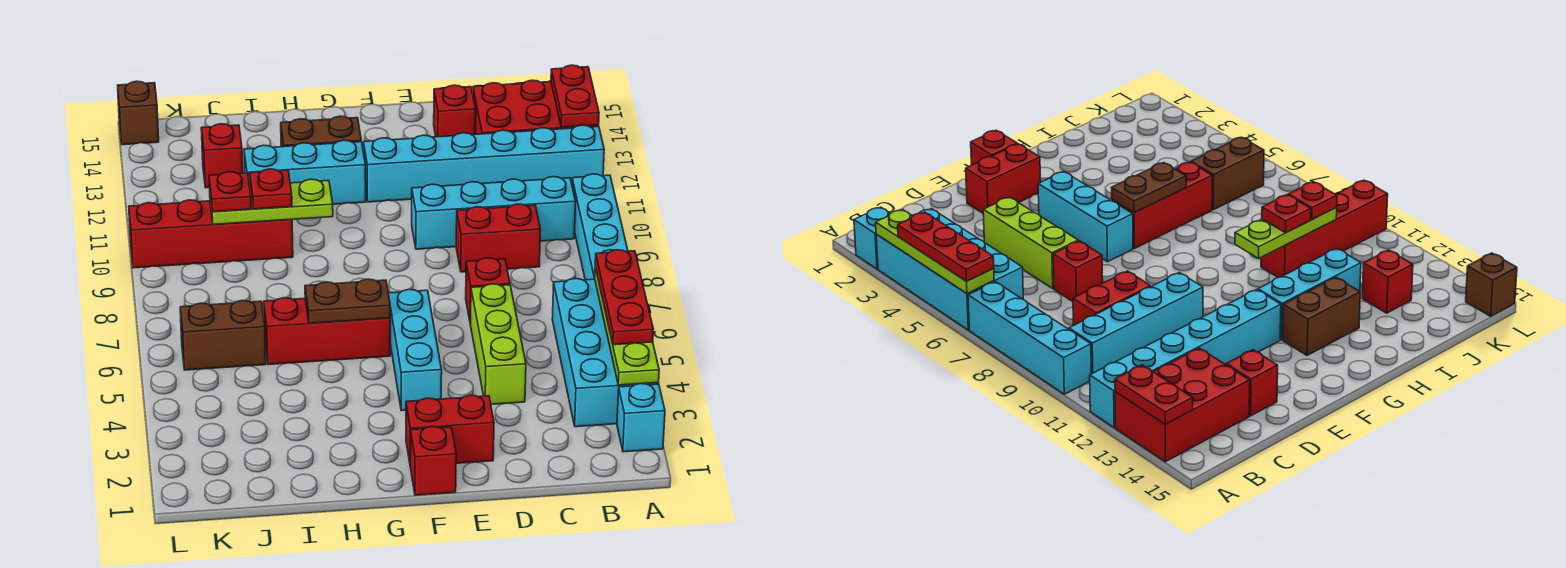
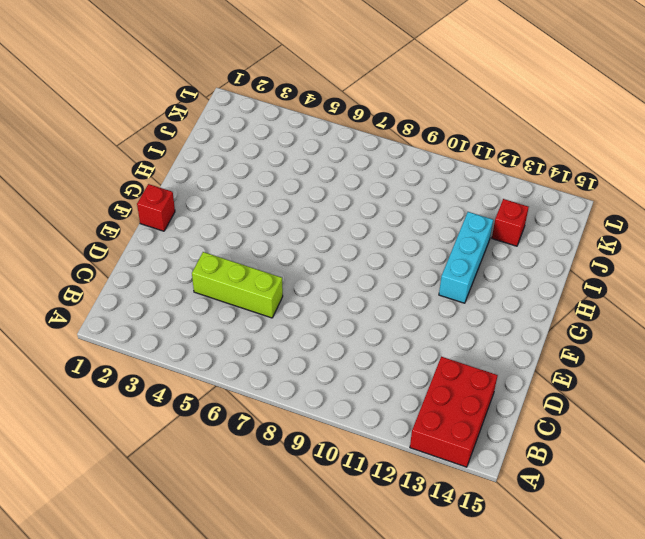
none -> cyan brick A2 level 1
none -> cyan brick A3:B6 level 1
none -> cyan brick A7:A10 level 1

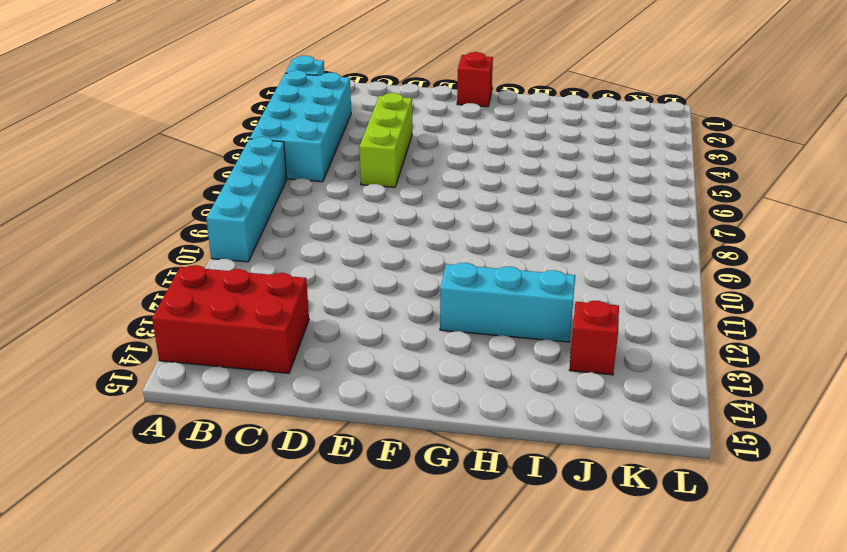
none -> cyan brick A12:F12 level 1
none -> cyan brick B10:E10 level 1
none -> red brick C9:D9 level 1

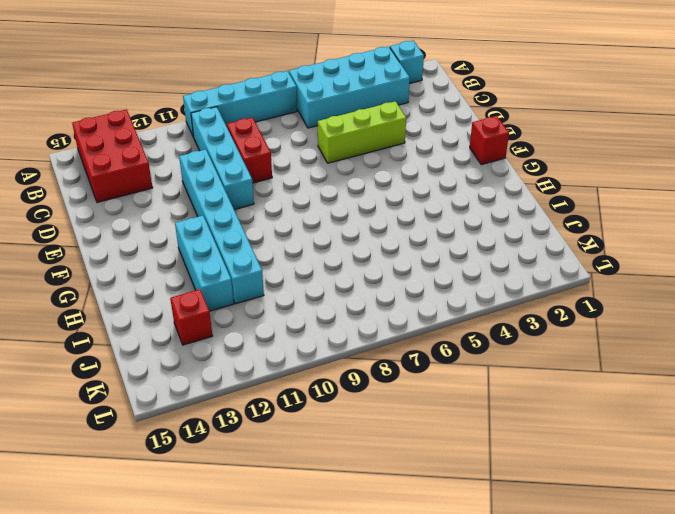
cyan brick D11:I11 level 1 -> cyan brick A12:F12 level 1
none -> red brick D7 level 1
none -> red brick D14 level 1
none -> red brick E2:F2 level 1

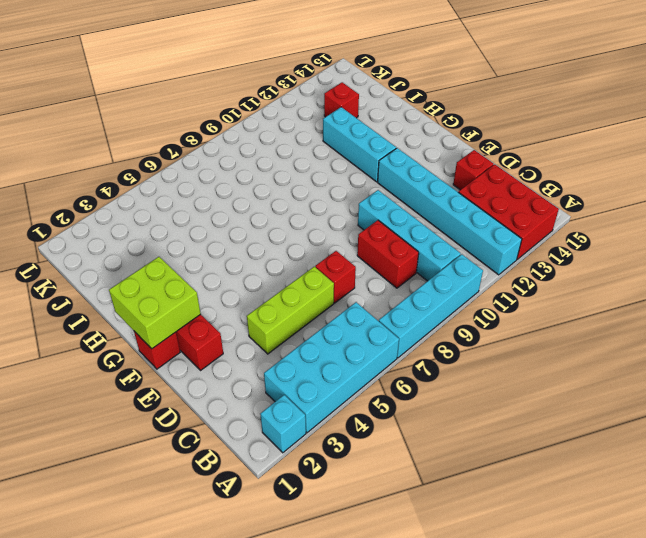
lime brick F1:G2 level 2 -> none
none -> cyan brick F4:F6 level 1
none -> red brick G6:I6 level 1
none -> brown brick G13:H13 level 1

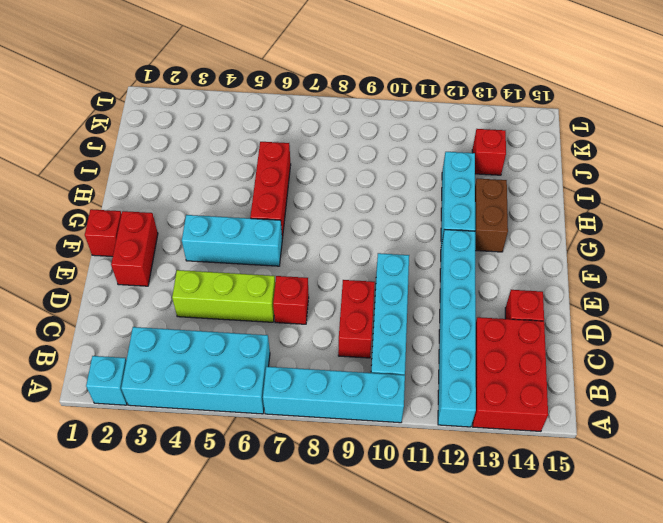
none -> red brick I10:L10 level 1
none -> brown brick J6:K6 level 1
none -> brown brick L15 level 1

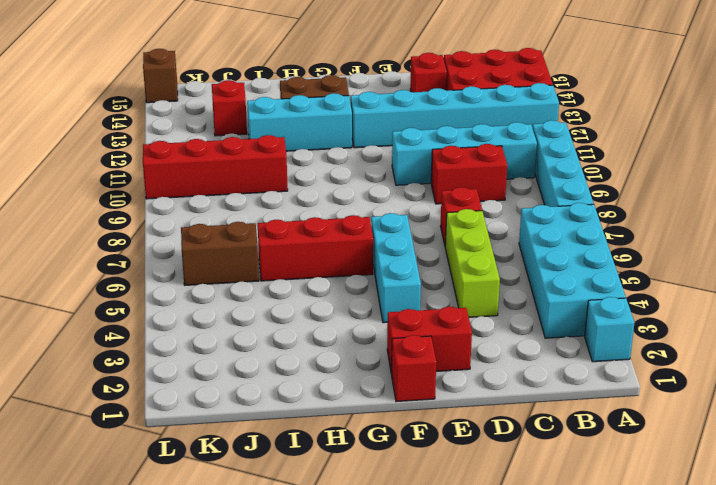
none -> lime plate A3:A6 level 2
none -> red plate A13:A14 level 2
none -> brown plate G6:H6 level 2

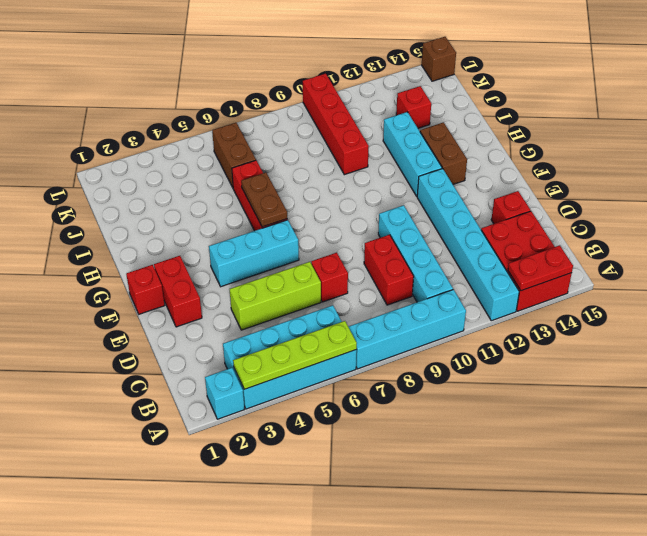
none -> lime plate H10:J10 level 2
none -> red plate A4:A6 level 3
none -> red plate I10 level 3

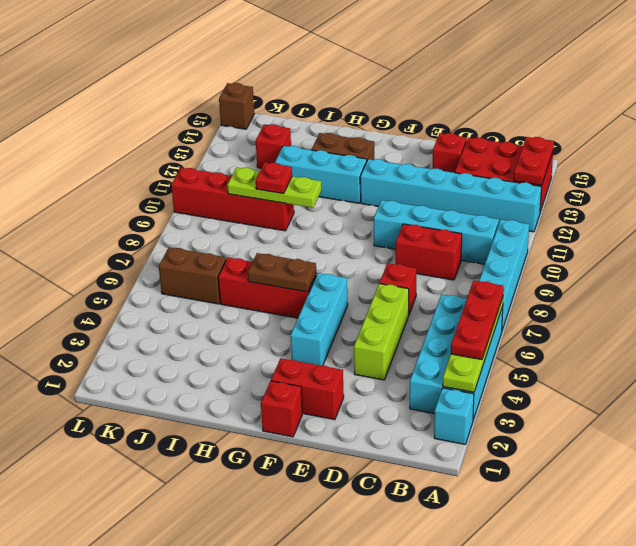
none -> red plate J10 level 3

